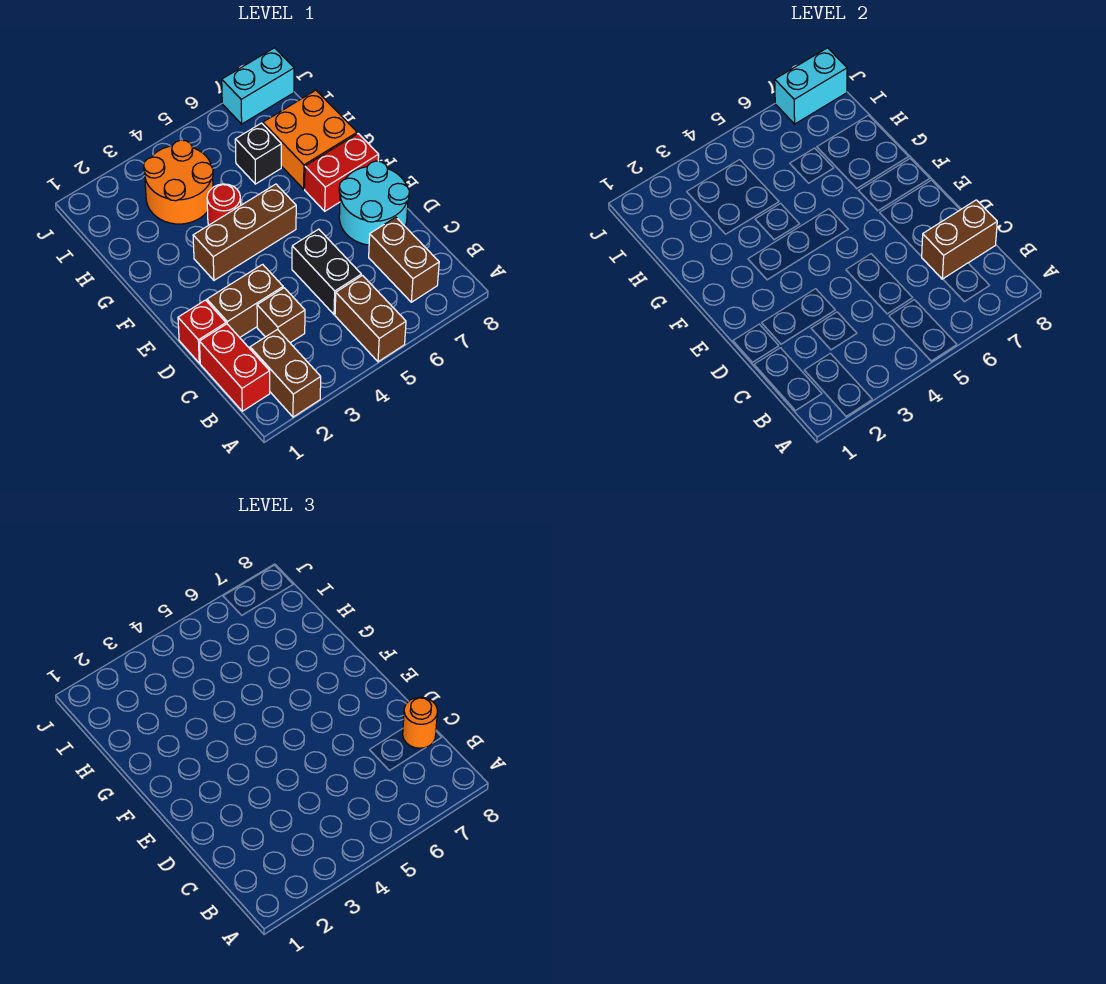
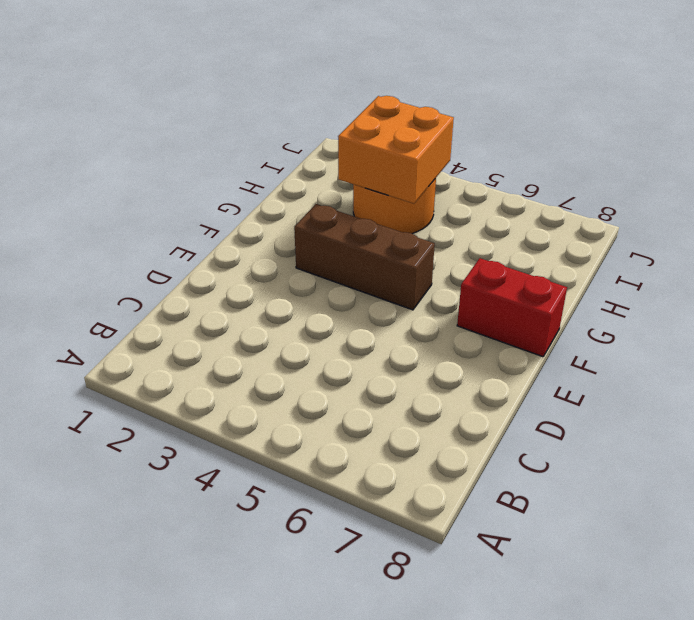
orange brick H3:I4 level 2 -> orange brick G7:H8 level 1
none -> brown brick A2:B2 level 1
none -> brown brick A5:B5 level 1
none -> red brick B1:C1 level 1

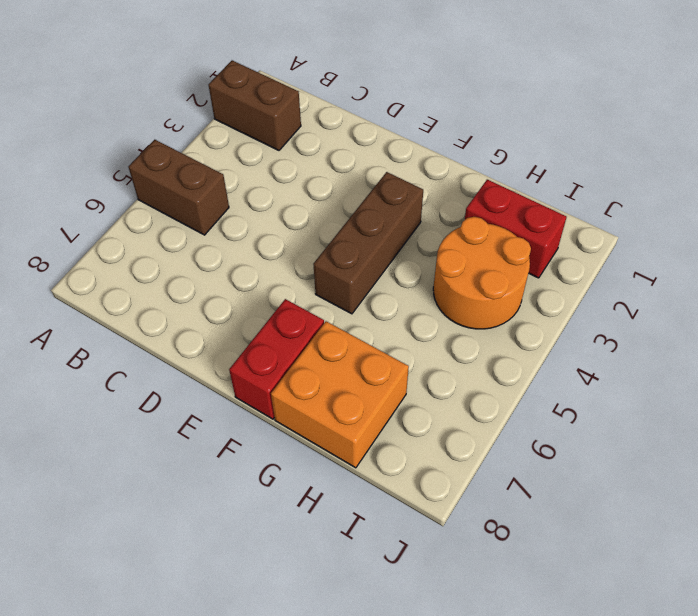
red brick H2:I2 level 1 -> red brick B1:C1 level 1
none -> brown brick B7:C7 level 1
none -> brown brick C3 level 1
none -> black brick C5:D5 level 1

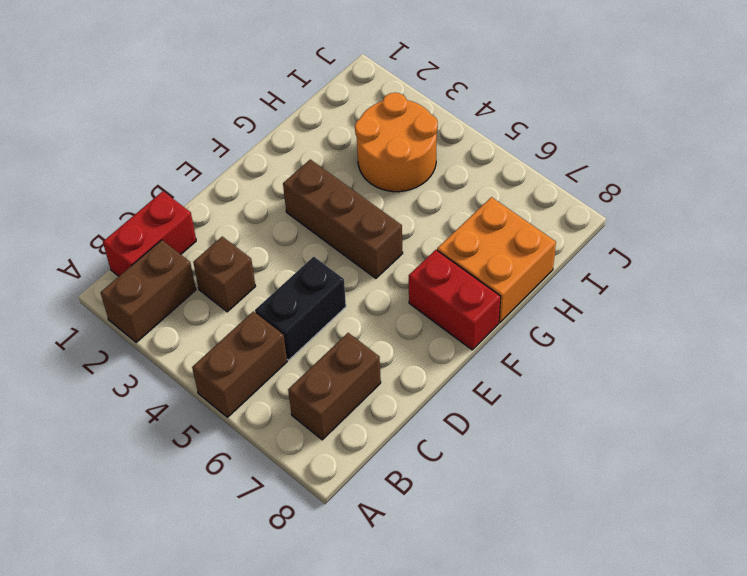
none -> red brick D1 level 1
none -> brown brick D2:D3 level 1
none -> cyan round brick D7:E8 level 1

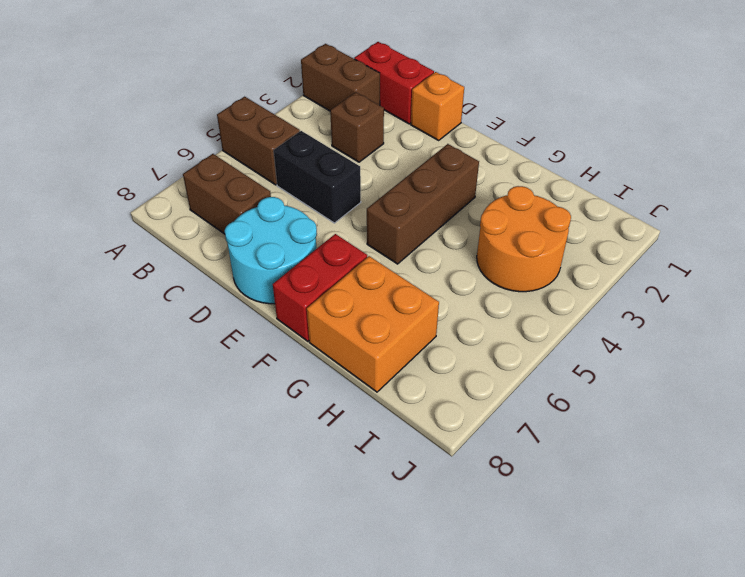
orange brick D1 level 1 -> red brick D1 level 1
none -> brown brick D2:D3 level 1
none -> red round brick G4 level 1
none -> black brick H6 level 1

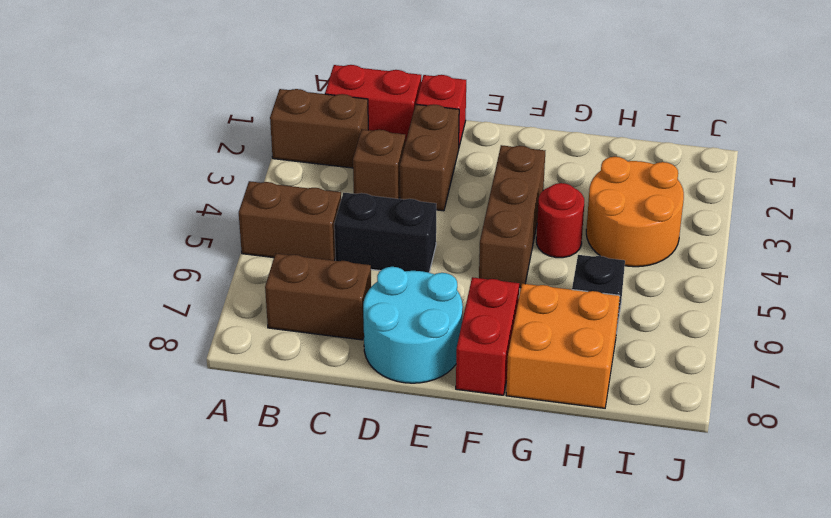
none -> cyan brick J7:J8 level 1
none -> brown brick C7:C8 level 2
none -> cyan brick J7:J8 level 2

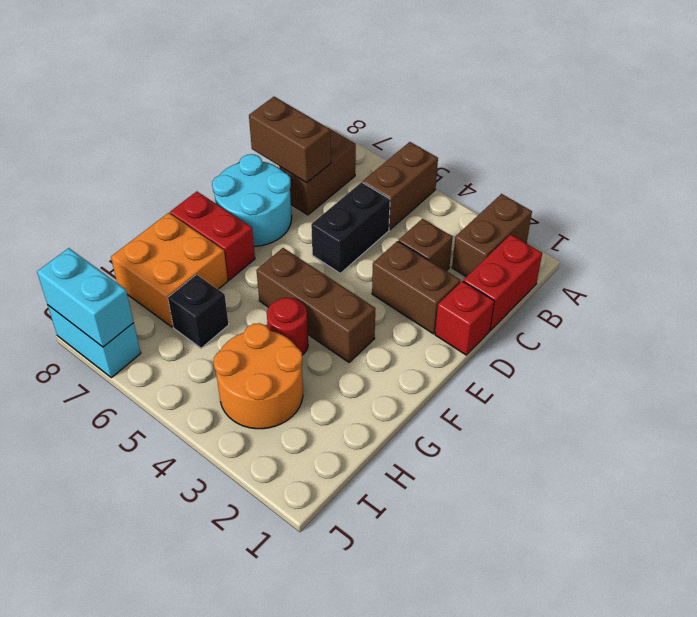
none -> orange round brick C8 level 3

